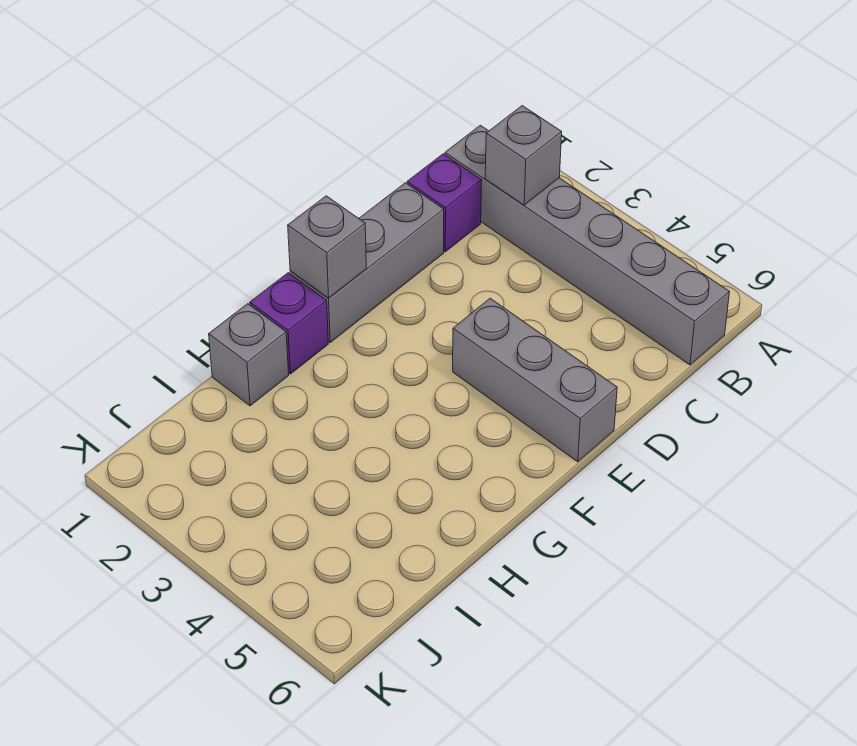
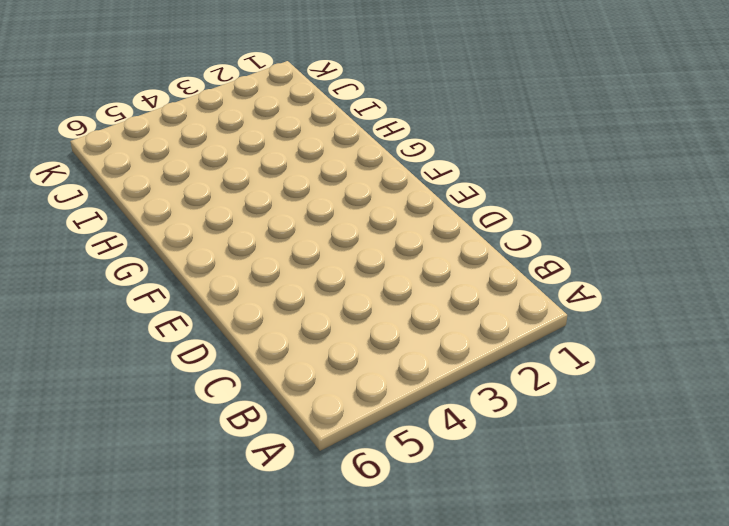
none -> grey brick B1:B6 level 1
none -> purple brick C1 level 1

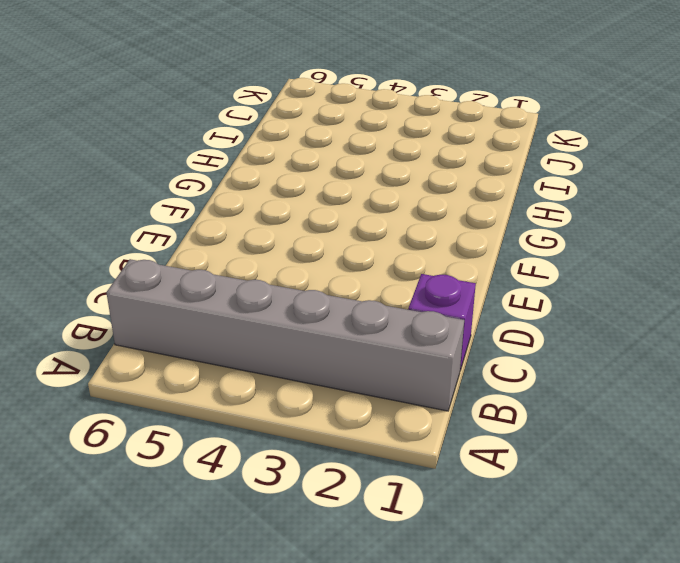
none -> grey brick D1:F1 level 1
none -> grey brick E4:E6 level 1

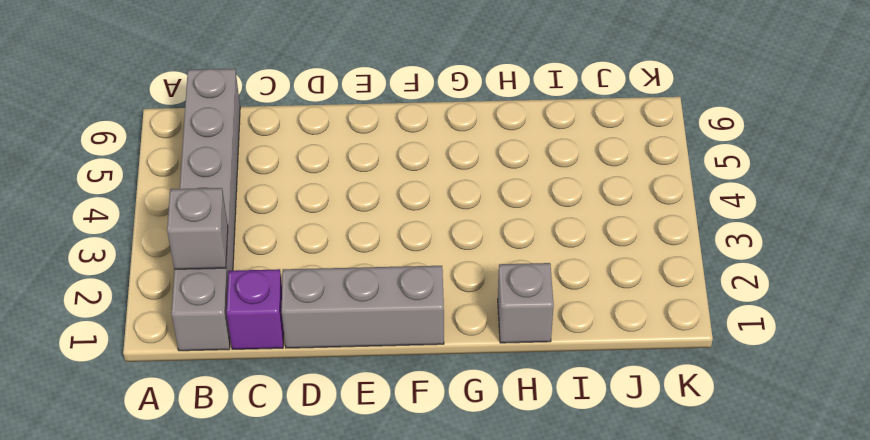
none -> grey brick E4:E6 level 1
none -> purple brick G1 level 1

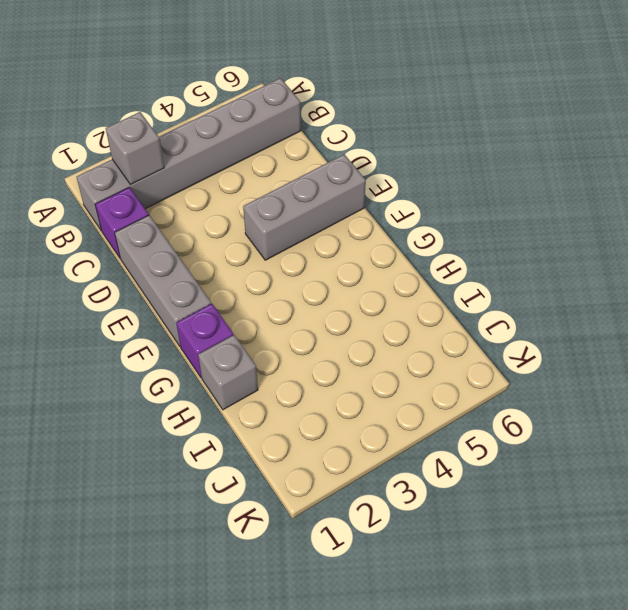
none -> grey brick F1 level 2

